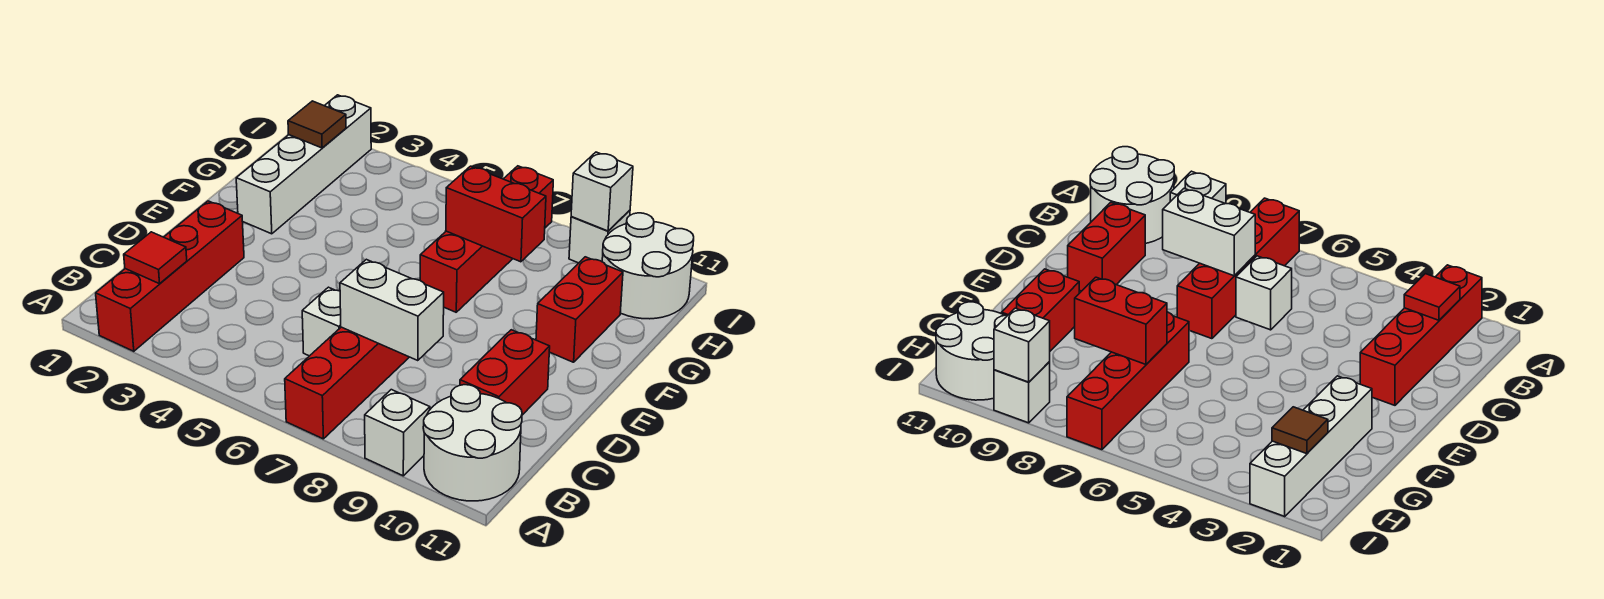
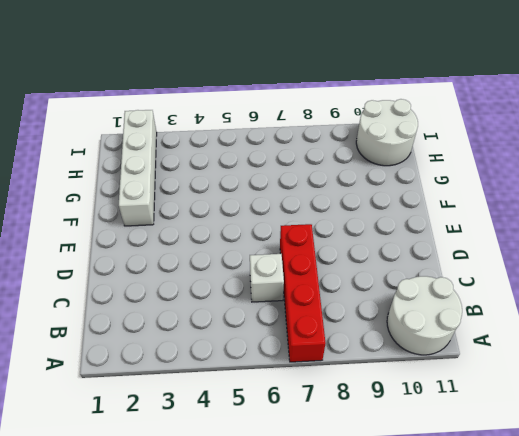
none -> red brick A2:D2 level 1
none -> white brick A9 level 1
none -> red brick C10:D10 level 1

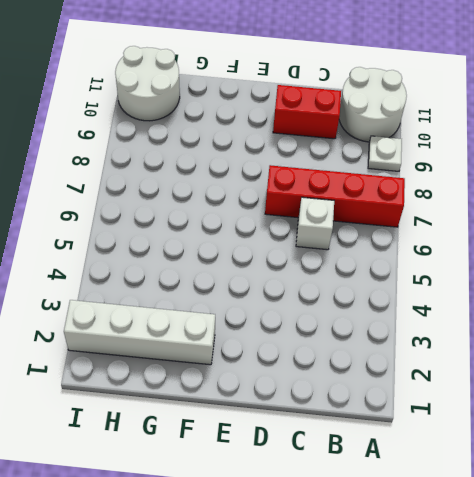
white plate A9 level 1 -> white brick A9 level 1
none -> red brick A2:D2 level 1
none -> red brick F7:I7 level 1
none -> red brick F10:G10 level 1

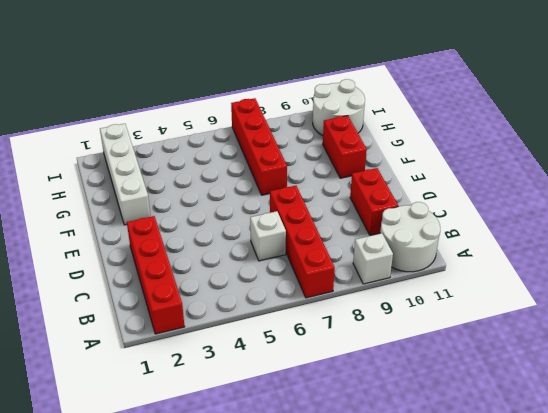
none -> white brick I9 level 1
none -> red tile B2 level 2
none -> white brick C7:C8 level 2

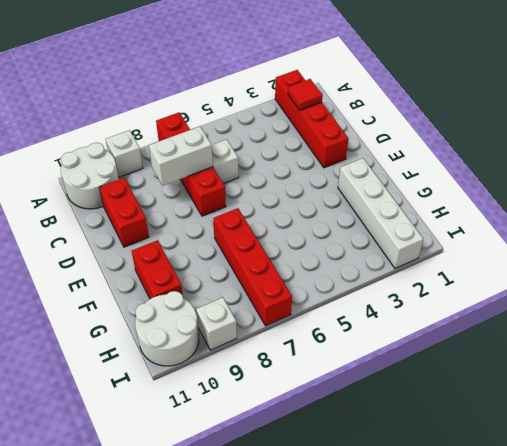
none -> red brick G7:G8 level 2
none -> brown tile H2 level 2
none -> white brick I9 level 2

